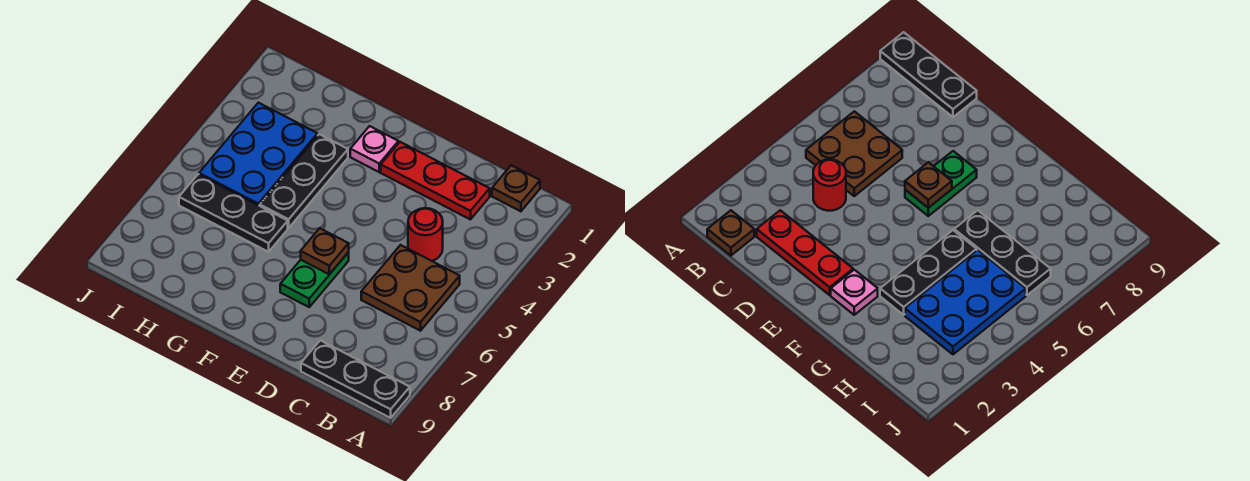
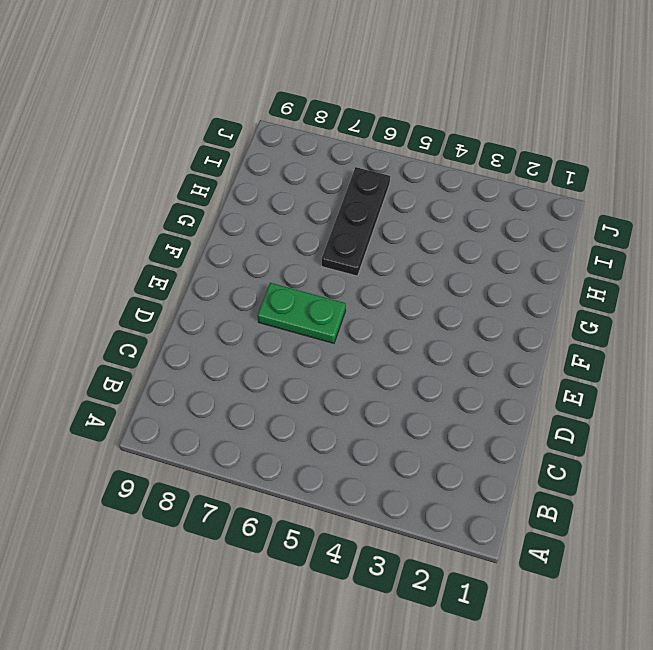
none -> black plate A9:C9 level 1
none -> brown plate B1 level 1

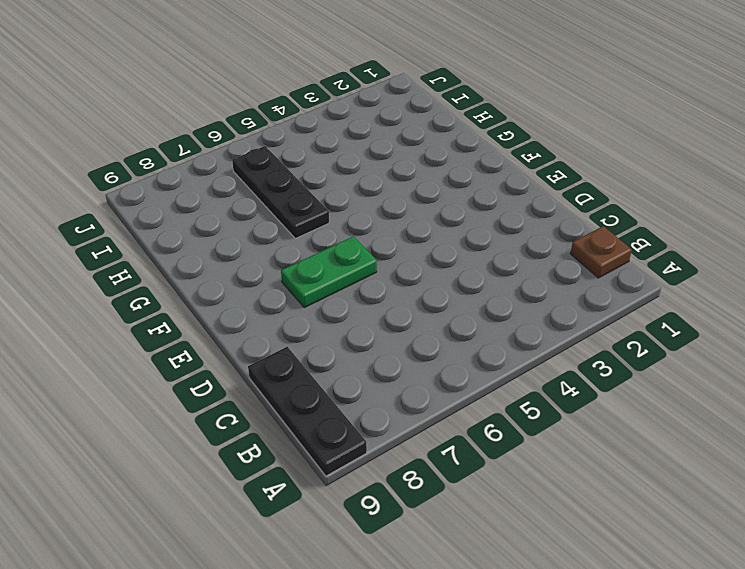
none -> brown plate B5:C6 level 1
none -> red plate C2:E2 level 1

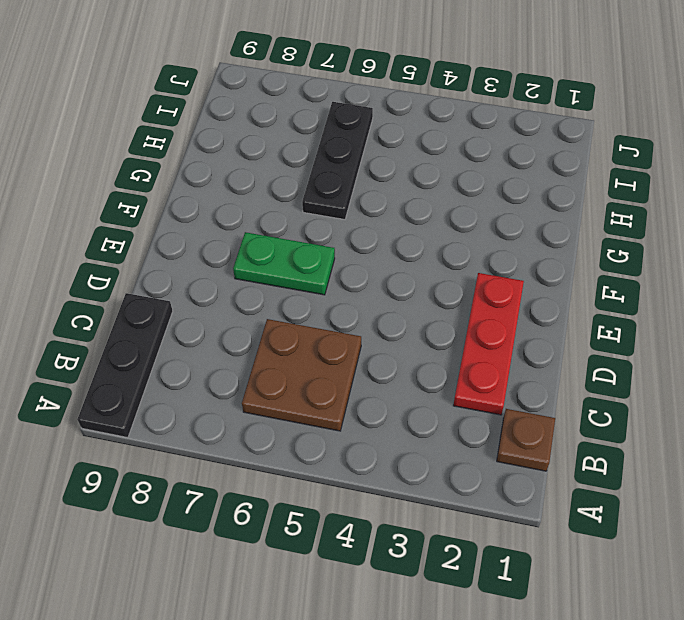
none -> red round brick C4 level 1
none -> pink plate F2 level 1

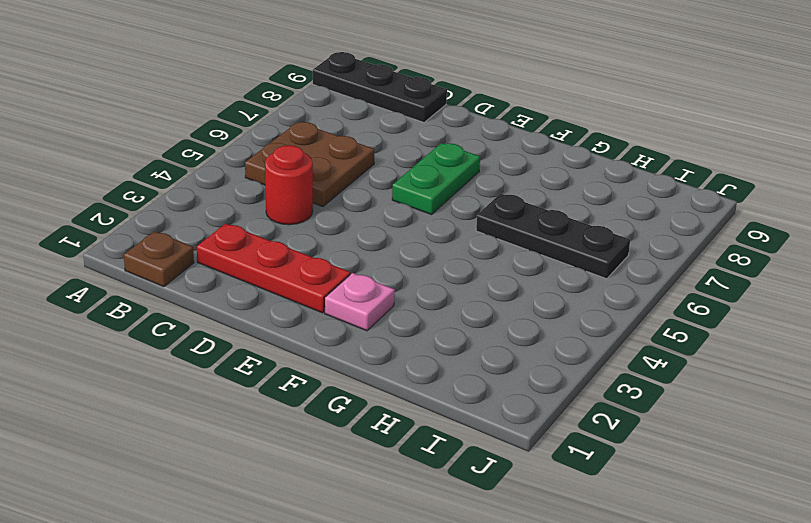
none -> black plate G3:G5 level 1
none -> blue plate H3:I5 level 1

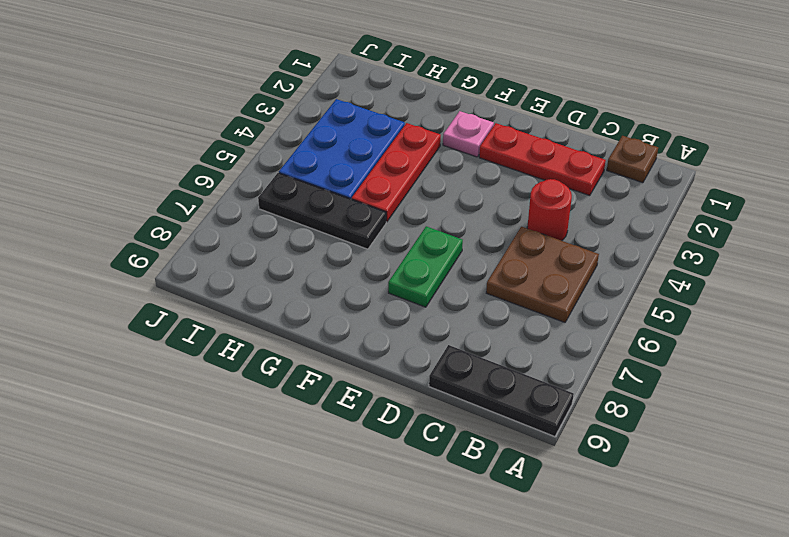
red plate G3:G5 level 1 -> black plate G3:G5 level 1
none -> brown plate E6 level 2

